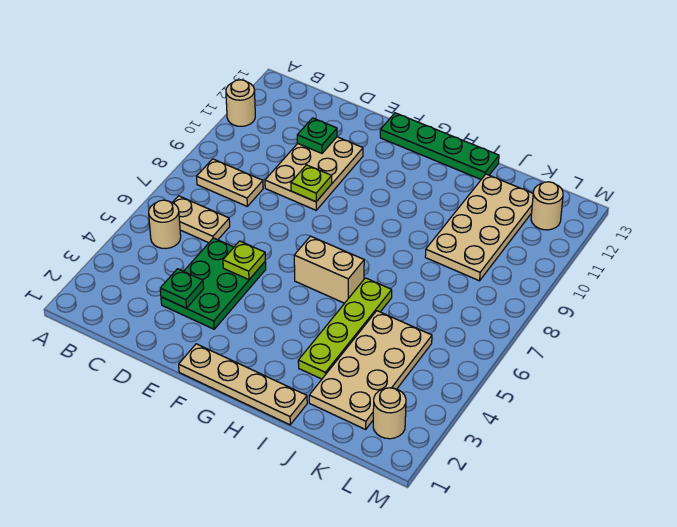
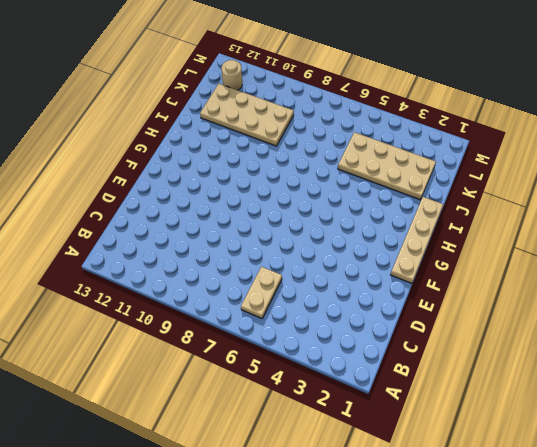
none -> tan round brick A11 level 1
none -> tan round brick B5 level 1
none -> tan plate B8:C8 level 1

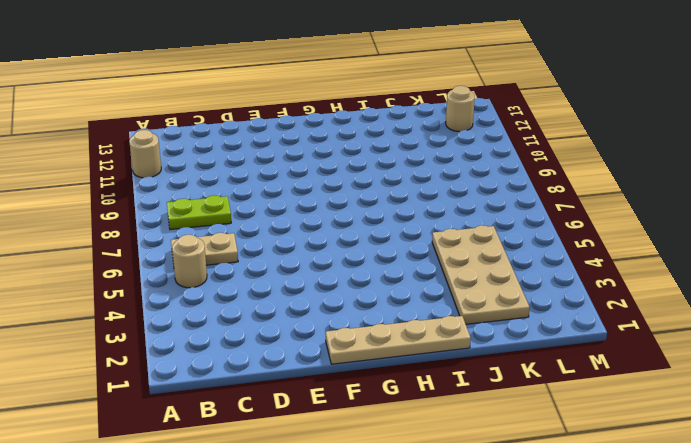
lime plate B8:C8 level 1 -> tan plate B8:C8 level 1
none -> green plate D3:E5 level 1
none -> tan plate D9:E11 level 1
none -> green plate F13:I13 level 1

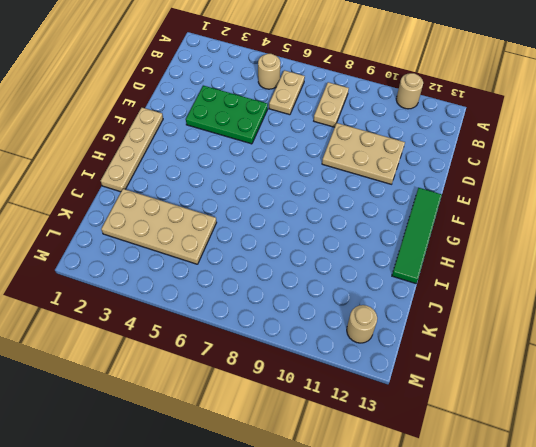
green tile F13:I13 level 1 -> green plate F13:I13 level 1
none -> tan brick G6:H6 level 1
none -> lime plate I3:I6 level 1
none -> tan plate J9:K12 level 1

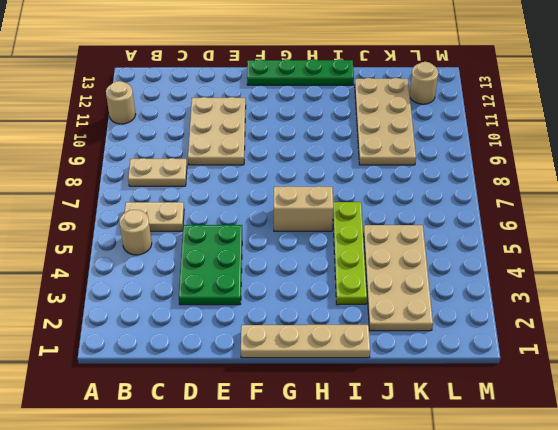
none -> tan round brick L2 level 1
none -> green plate D3 level 2
none -> green plate D11 level 2

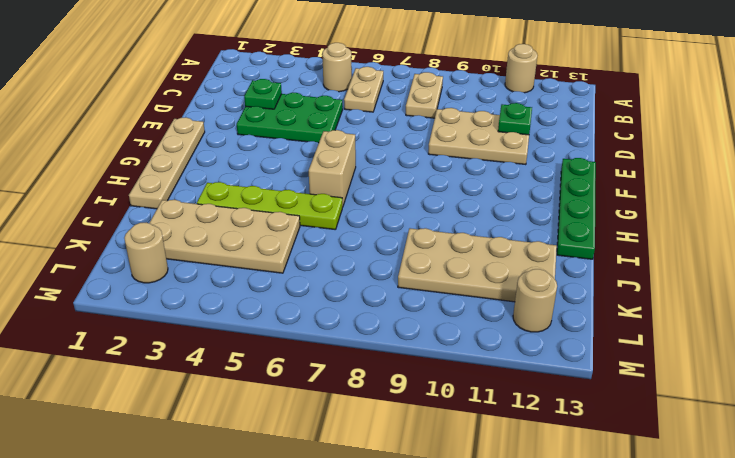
none -> lime plate E5 level 2
none -> lime plate E9 level 2

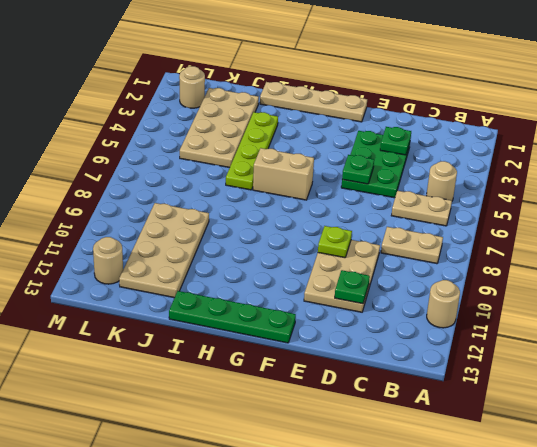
green plate E5 level 2 -> lime plate E5 level 2

